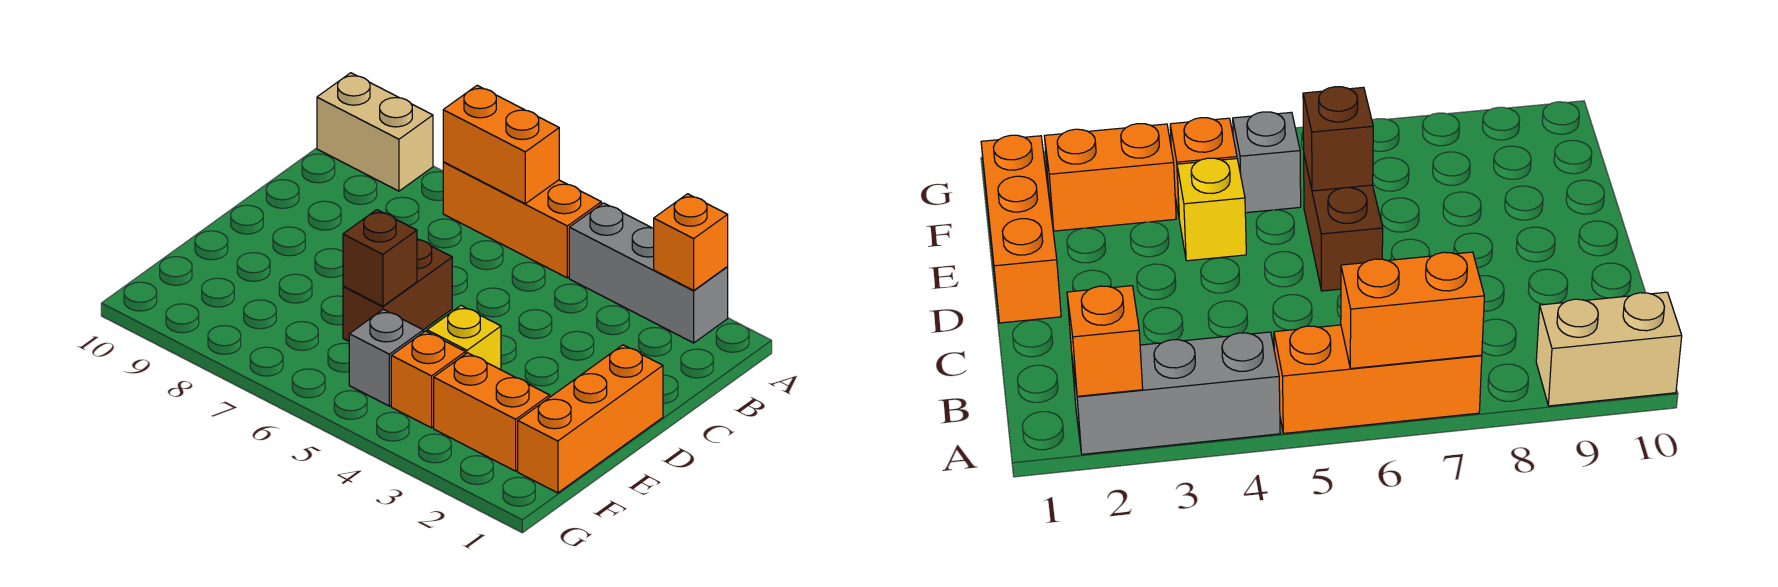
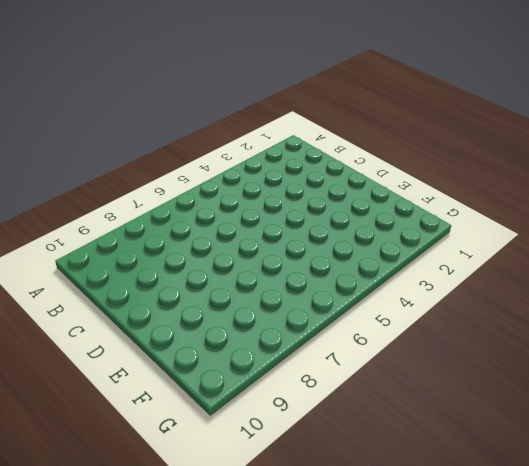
none -> grey brick A2:A4 level 1
none -> orange brick A5:A7 level 1
none -> tan brick A9:A10 level 1

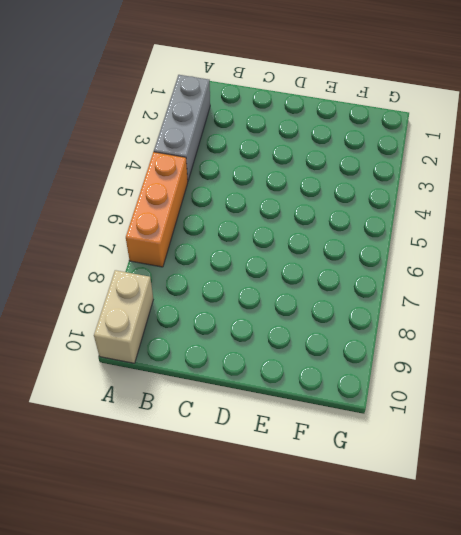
none -> orange brick D1:F1 level 1
none -> brown brick D6:E6 level 1
none -> yellow brick E4 level 1

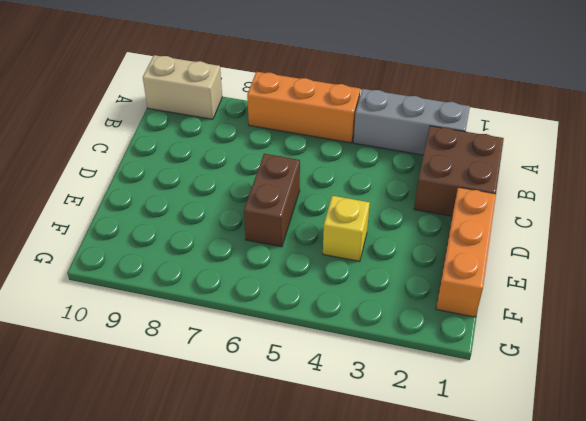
brown brick B1:C2 level 1 -> none
none -> orange brick F2:F3 level 1
none -> orange brick F4 level 1
none -> grey brick F5 level 1

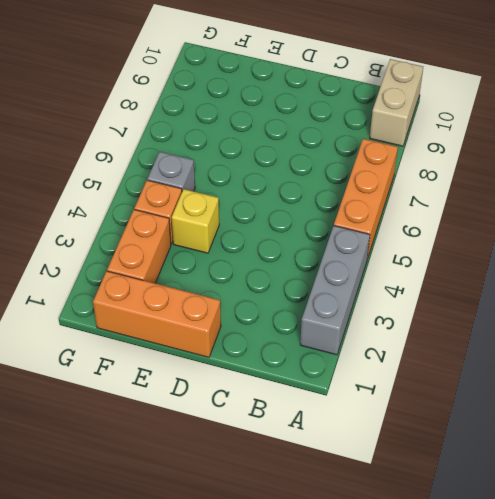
none -> brown brick D6:E6 level 1
none -> orange brick A2 level 2
none -> orange brick A6:A7 level 2

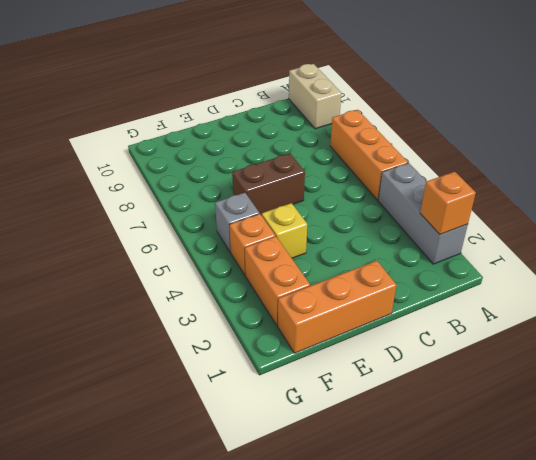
none -> orange brick A6:A7 level 2
none -> brown brick E6 level 2

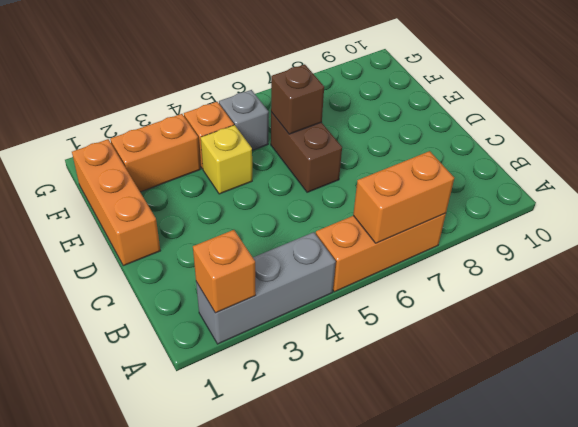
none -> tan brick A9:A10 level 1

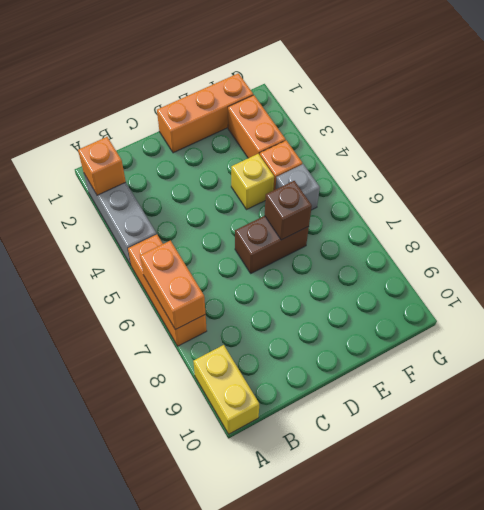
yellow brick A9:A10 level 1 -> tan brick A9:A10 level 1

